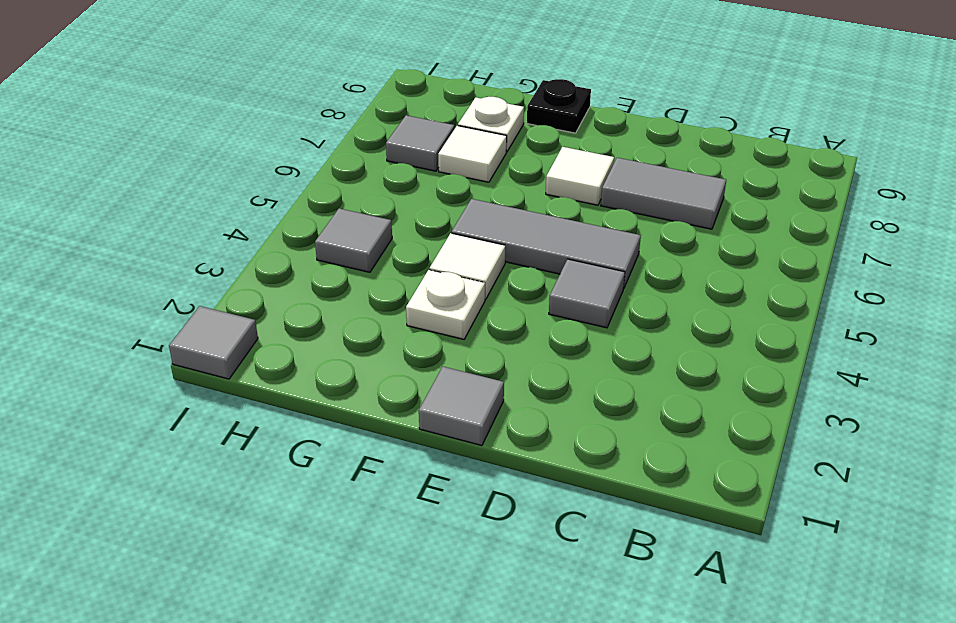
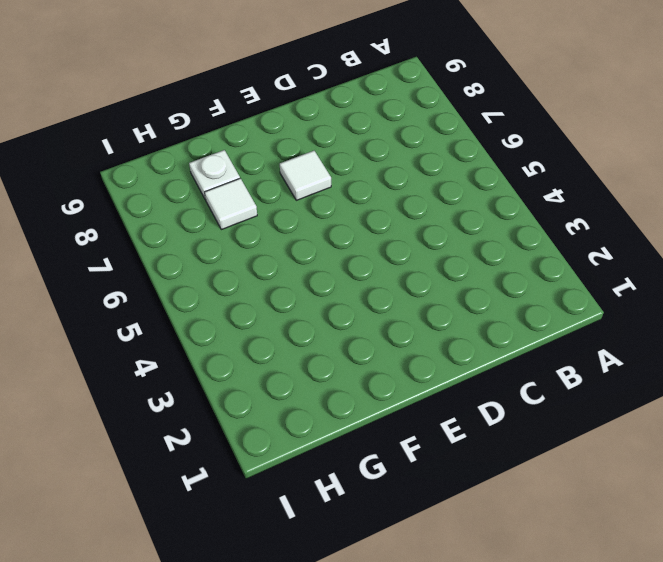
none -> grey tile C7:D7 level 1
none -> grey tile D4 level 1
none -> grey tile D5:F5 level 1

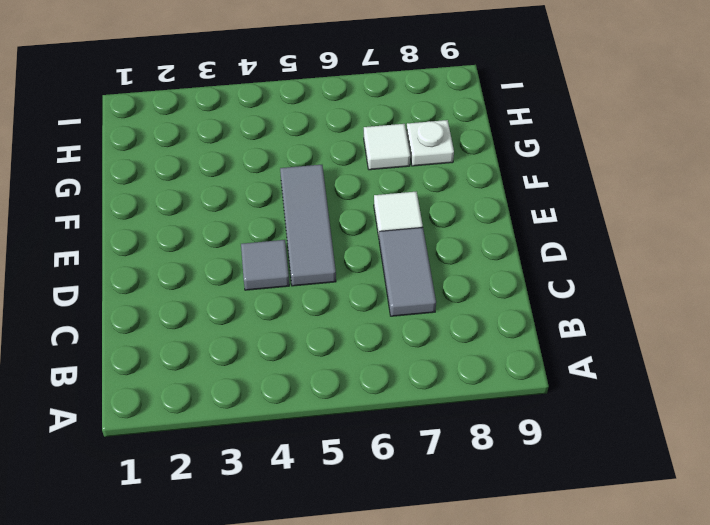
none -> grey tile E1 level 1
none -> white plate F3 level 1
none -> white tile F4 level 1

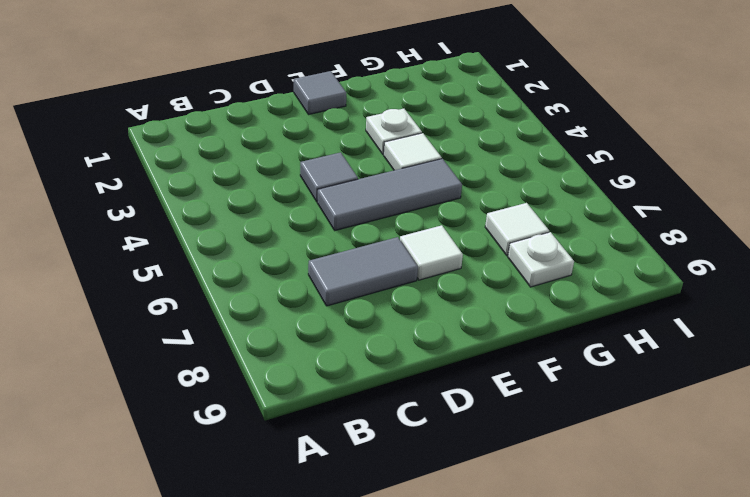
none -> black plate F9 level 1
none -> grey tile H4 level 1
none -> grey tile H7 level 1

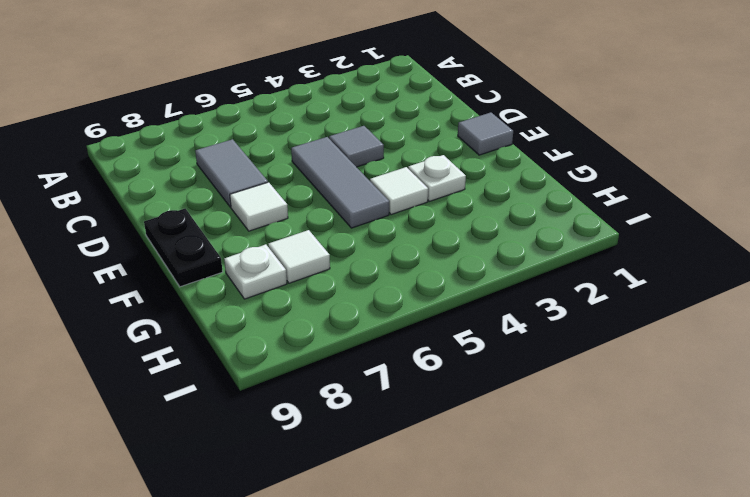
black plate E9:F9 level 1 -> black plate F9 level 1
none -> grey tile H4 level 1
none -> grey tile H7 level 1
none -> grey tile I1 level 1

